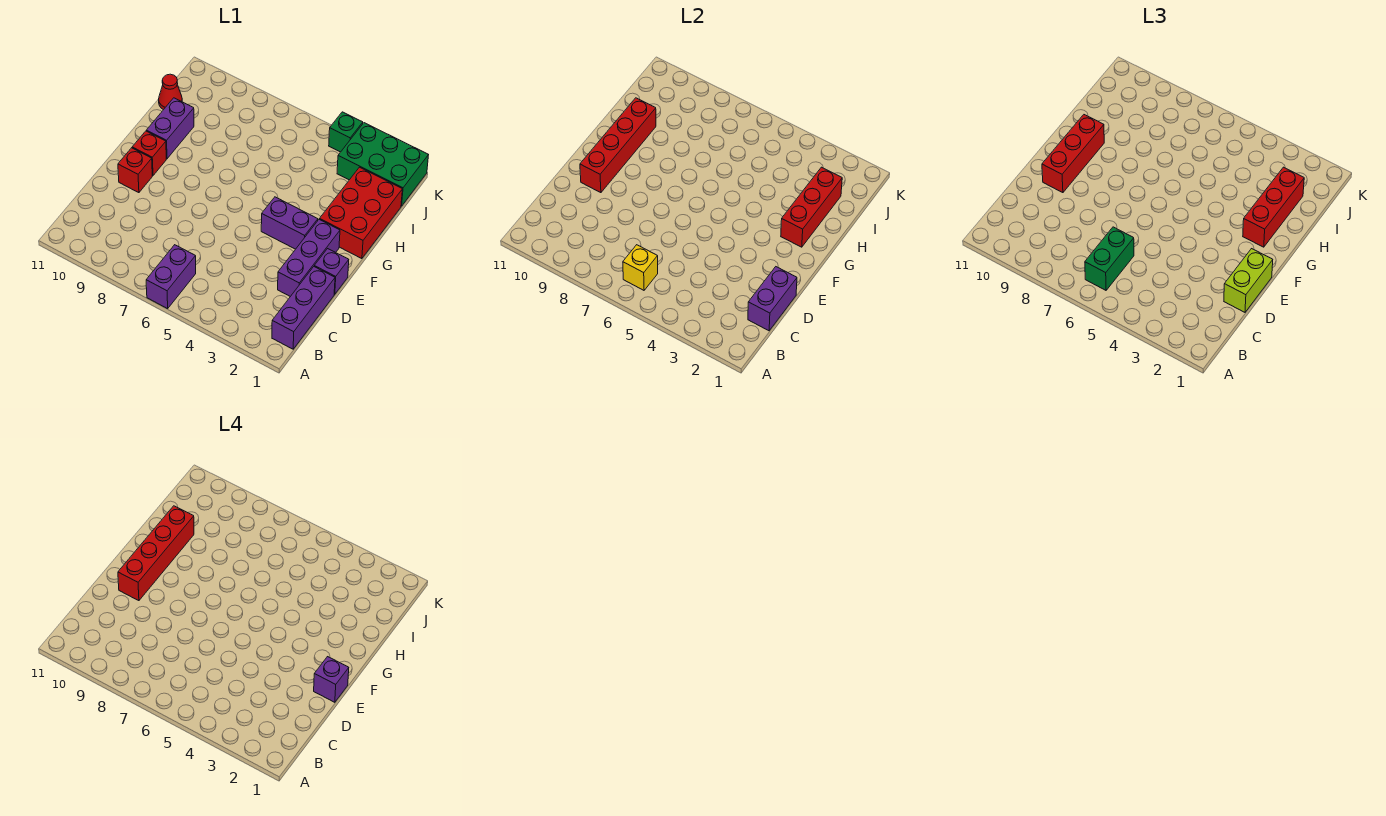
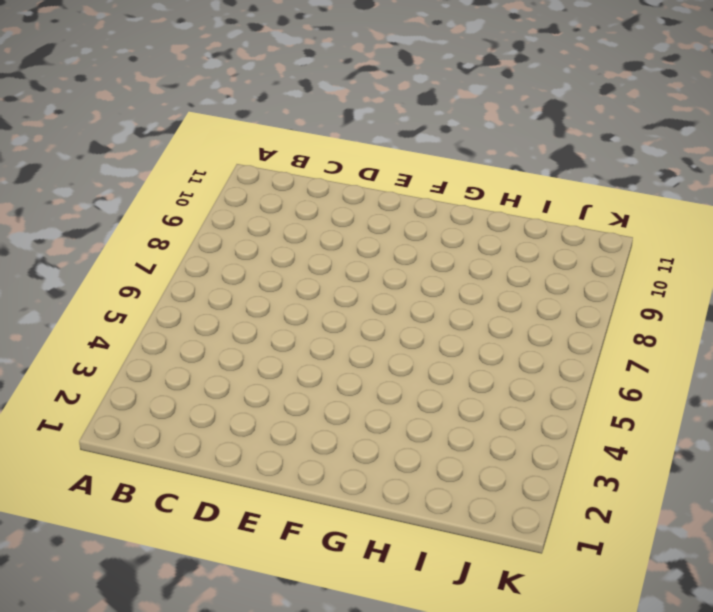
none -> purple brick A6:B6 level 1
none -> purple brick B1:D1 level 1
none -> purple brick D2:F2 level 1

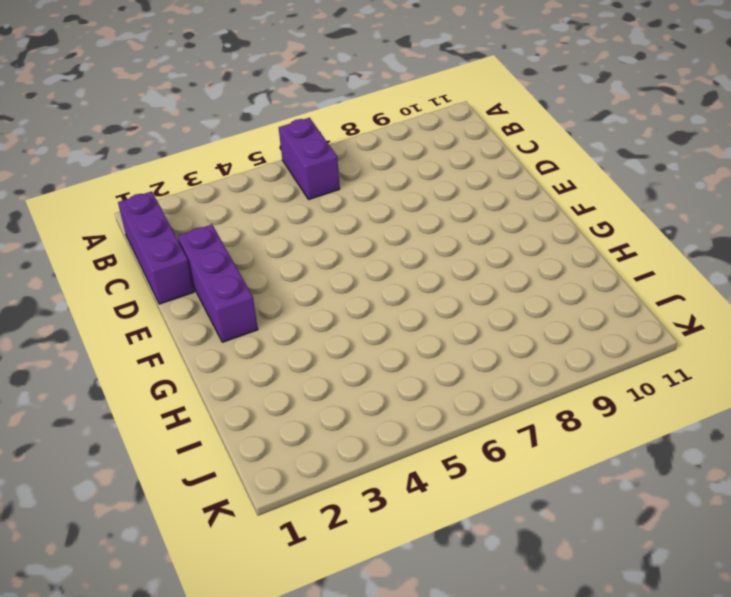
none -> purple brick E1 level 1
none -> red brick E10 level 1
none -> purple brick F3:F4 level 1

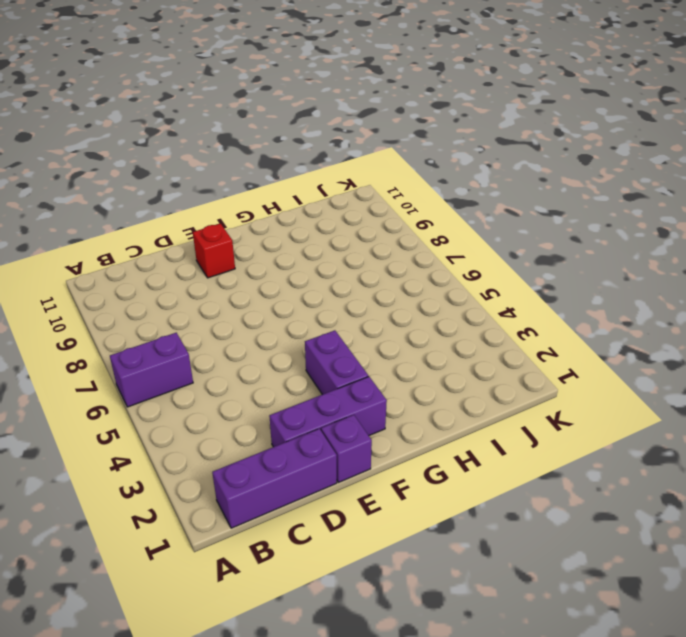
none -> red brick F10 level 1
none -> red brick G1:I2 level 1
none -> purple brick G10:H10 level 1

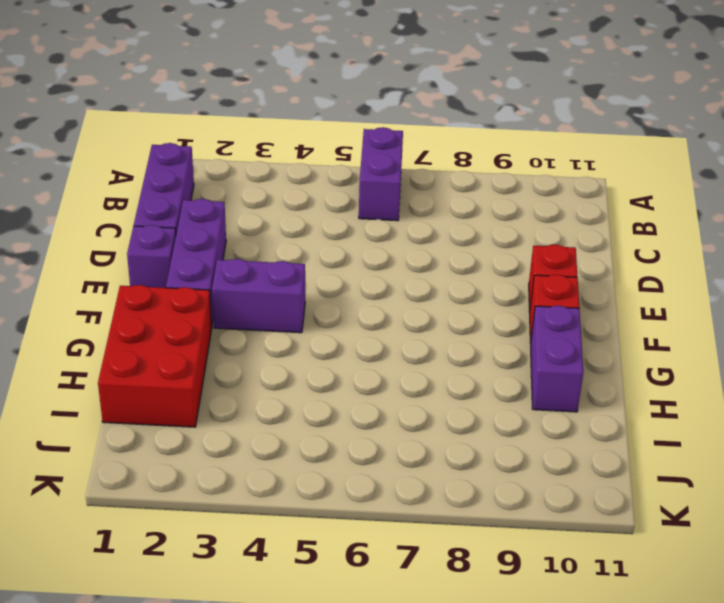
none -> red cone I11 level 1
none -> green brick J1:K3 level 1
none -> green brick K4 level 1

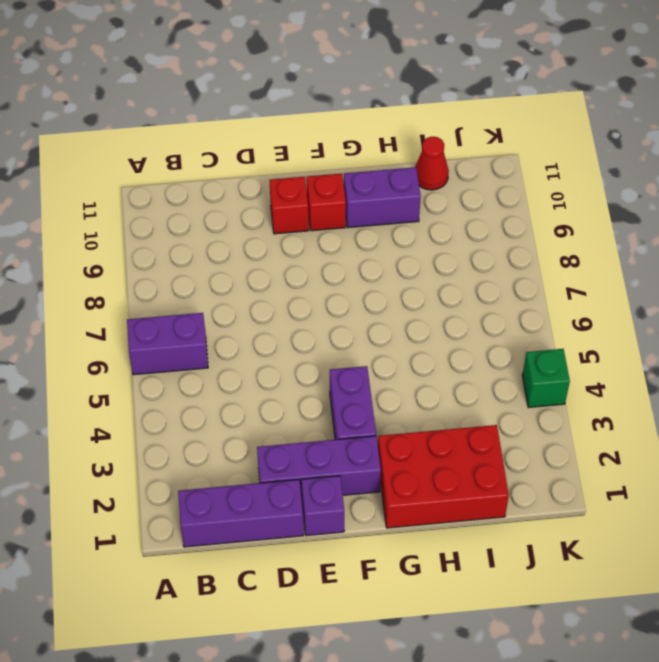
none -> green brick J1:K3 level 1
none -> yellow brick B6 level 2
none -> purple brick C1:D1 level 2

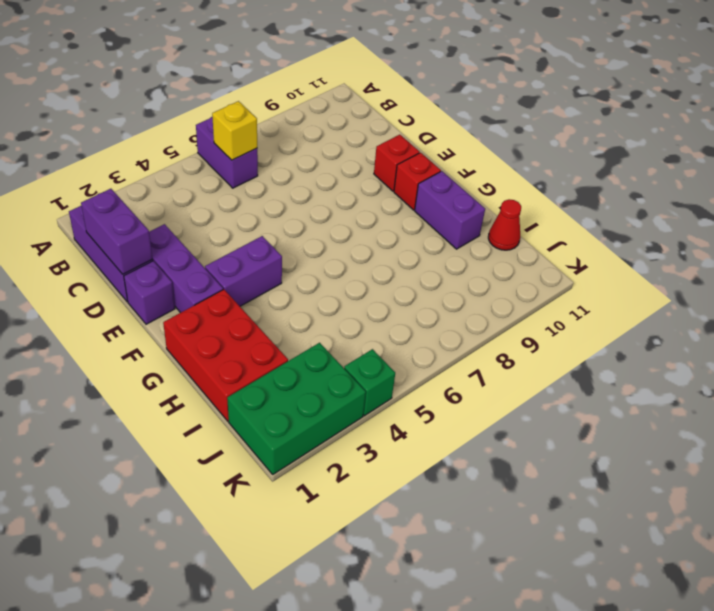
none -> red brick E10:H10 level 2
none -> red brick G2:I2 level 2
none -> green brick B6:C6 level 3

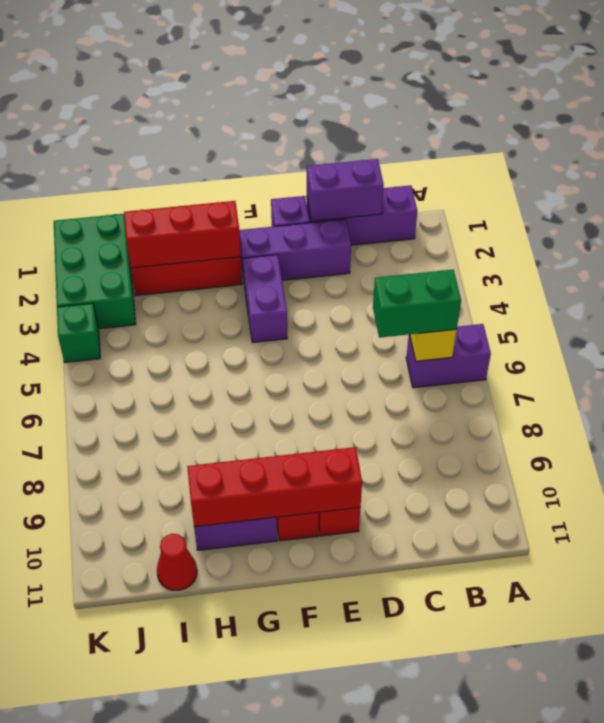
none -> lime brick D1:E1 level 3
none -> red brick E10:G10 level 3
none -> red brick G2:I2 level 3

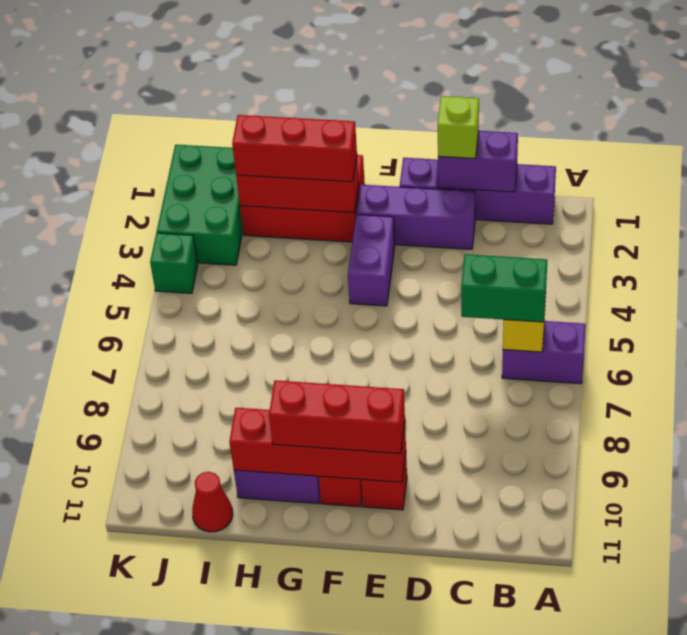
lime brick D1 level 3 -> lime brick D1:E1 level 3
none -> purple brick E1 level 4
none -> red brick E10:H10 level 4

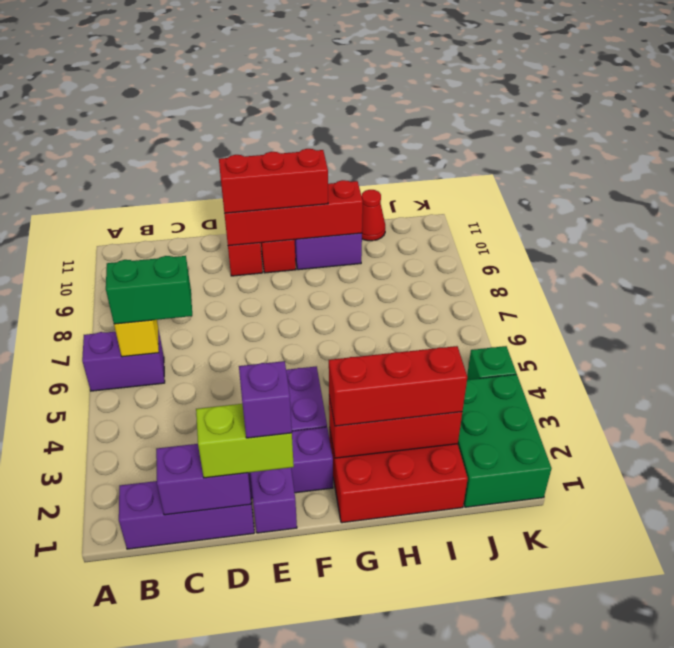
none -> red brick E10:H10 level 4

